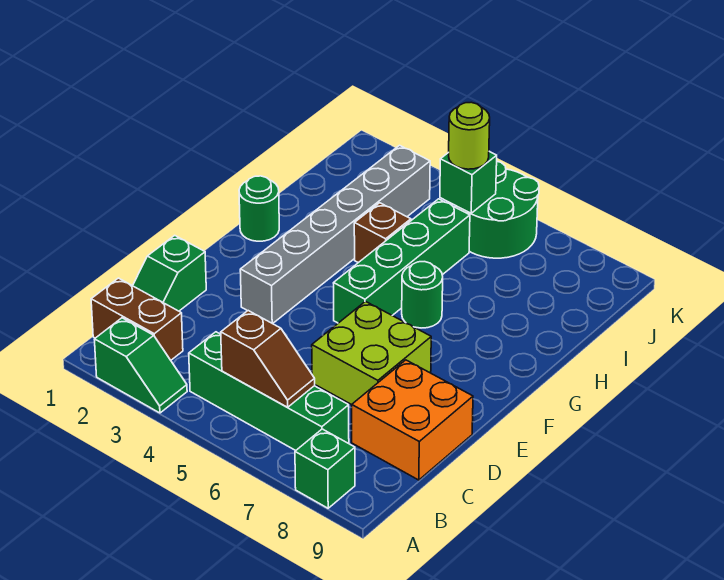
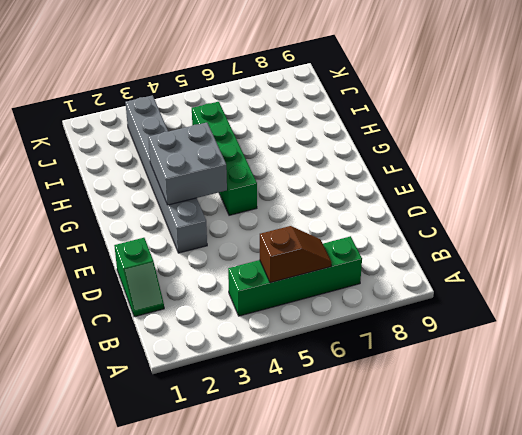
grey brick F3:G4 level 2 -> none
none -> green slope A2:A3 level 1 top 2
none -> green brick A8 level 1
none -> brown brick B1:B2 level 1

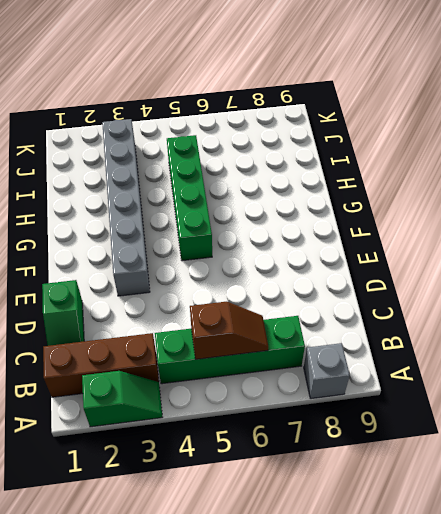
grey brick A8 level 1 -> green brick A8 level 1
brown brick B1:B3 level 1 -> brown brick B1:B2 level 1
none -> orange brick C8:D9 level 1
none -> lime brick D6:E7 level 1
none -> green round brick G1 level 1

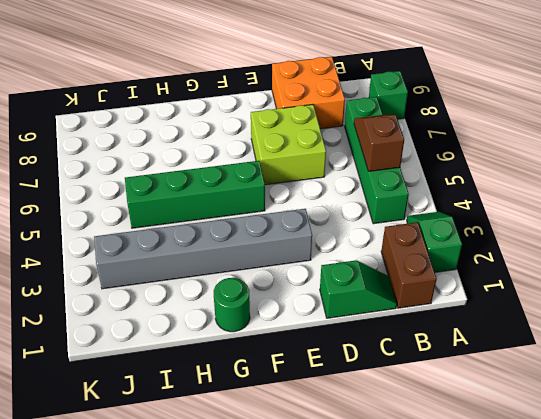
none -> green round brick G6 level 1
none -> brown brick H4 level 1
none -> green round brick J5:K6 level 1

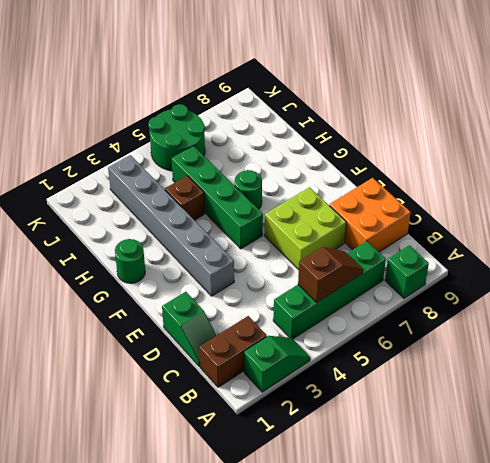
none -> green brick J5 level 2
none -> lime round brick J5 level 3

